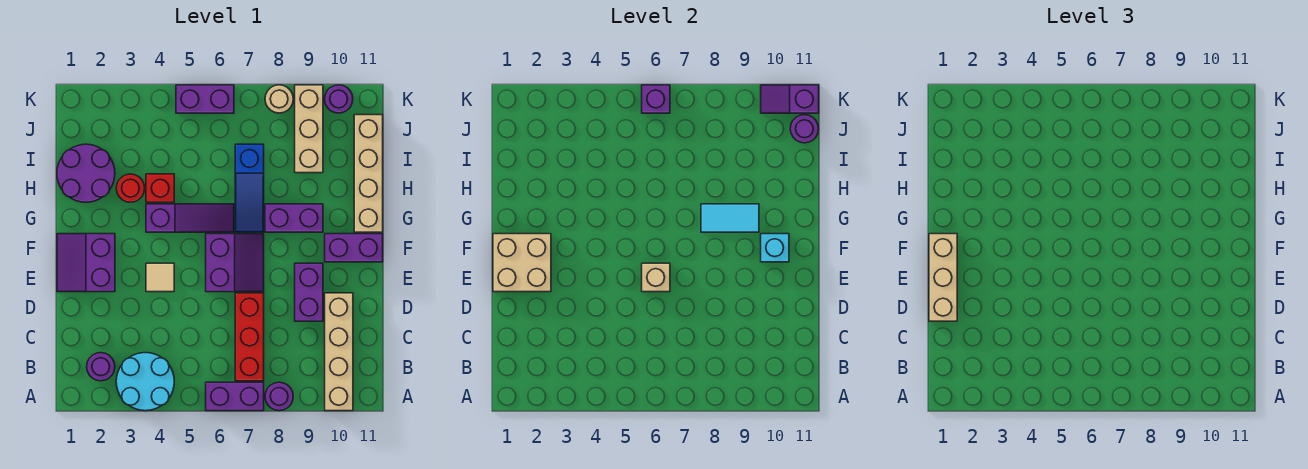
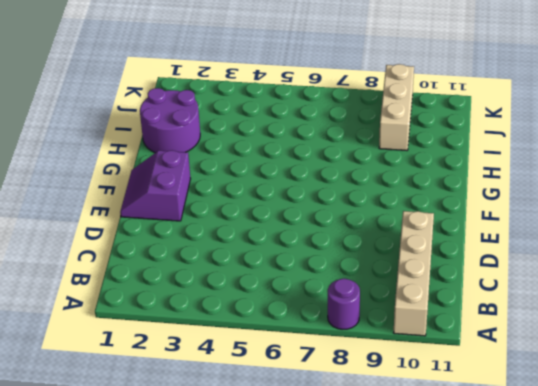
none -> cyan round brick A3:B4 level 1
none -> purple brick A6:A7 level 1
none -> purple round brick B2 level 1
none -> red brick B7:D7 level 1

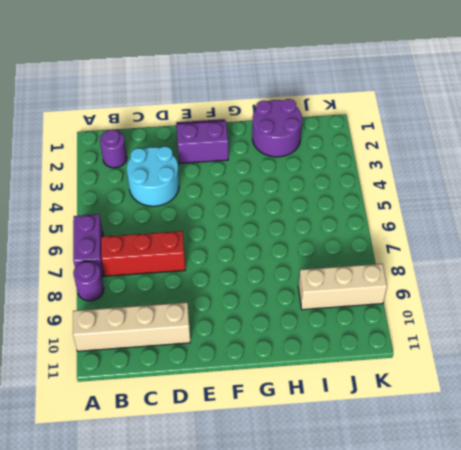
cyan round brick C3:D4 level 1 -> cyan round brick A3:B4 level 1
none -> purple brick D9:E9 level 1
none -> tan tile E4 level 1
none -> purple slope E6:F7 level 1 top 6
none -> purple brick F10:F11 level 1

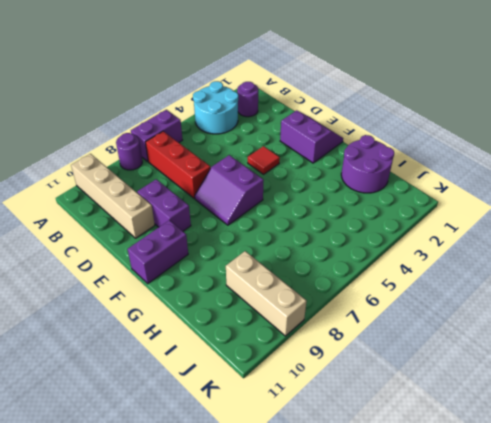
red tile E4 level 1 -> tan tile E4 level 1
none -> purple slope G4:G6 level 1 top 4
none -> blue slope G7:I7 level 1 top I
none -> purple brick G8:G9 level 1
none -> tan brick G11:J11 level 1

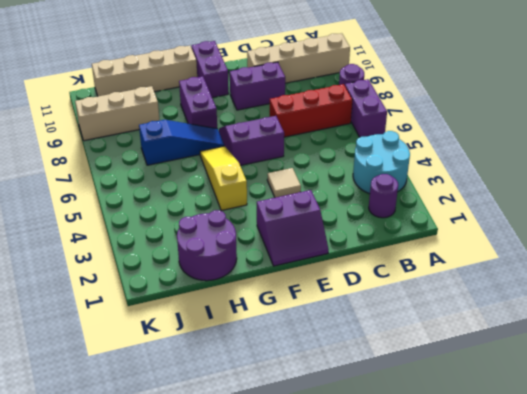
yellow slope G4:G6 level 1 top 4 -> purple slope G4:G6 level 1 top 4
none -> red round brick H3 level 1
none -> red brick H4 level 1
none -> purple brick K5:K6 level 1
none -> tan round brick K8 level 1

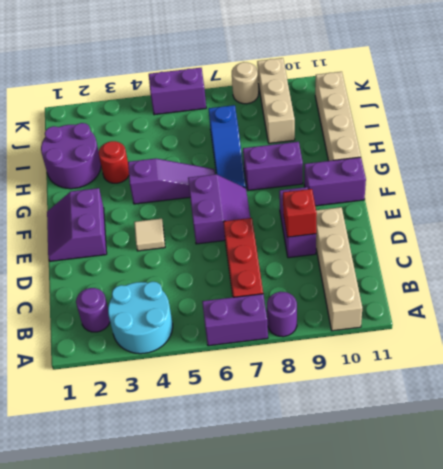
red brick D9 level 2 -> red brick H4 level 1
none -> purple round brick K10 level 1
none -> tan brick E1:F2 level 2
none -> tan brick E6 level 2
none -> cyan brick F10 level 2

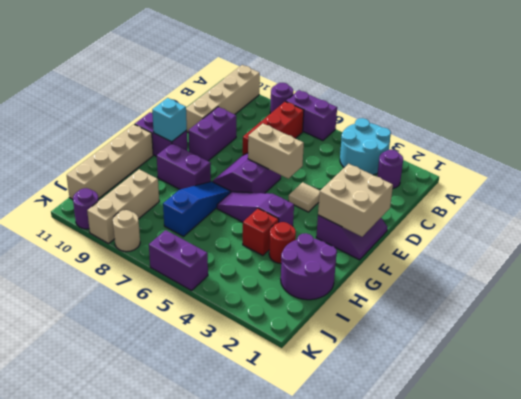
tan brick E5:E6 level 2 -> tan brick E6 level 2
none -> cyan tile G8:G9 level 2
none -> purple round brick J11 level 2
none -> purple brick K6 level 2
none -> purple slope K10:K11 level 2 top 11

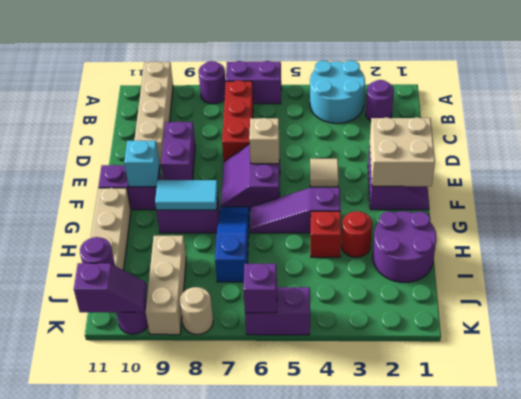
none -> tan brick D1:F1 level 3

